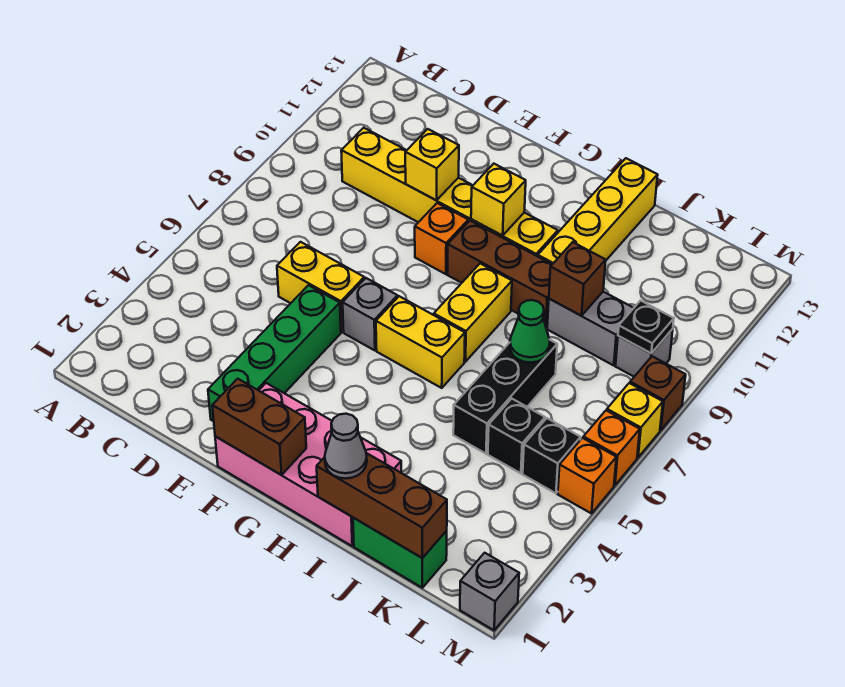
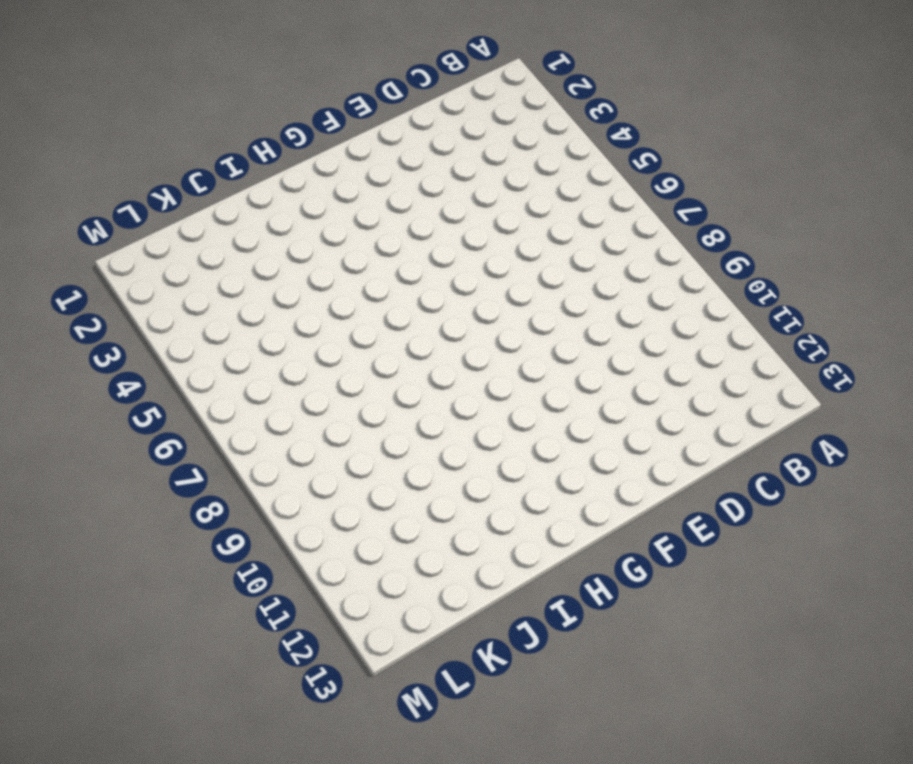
none -> yellow brick C10:H10 level 1
none -> yellow brick D6:E6 level 1
none -> green brick E2:E5 level 1

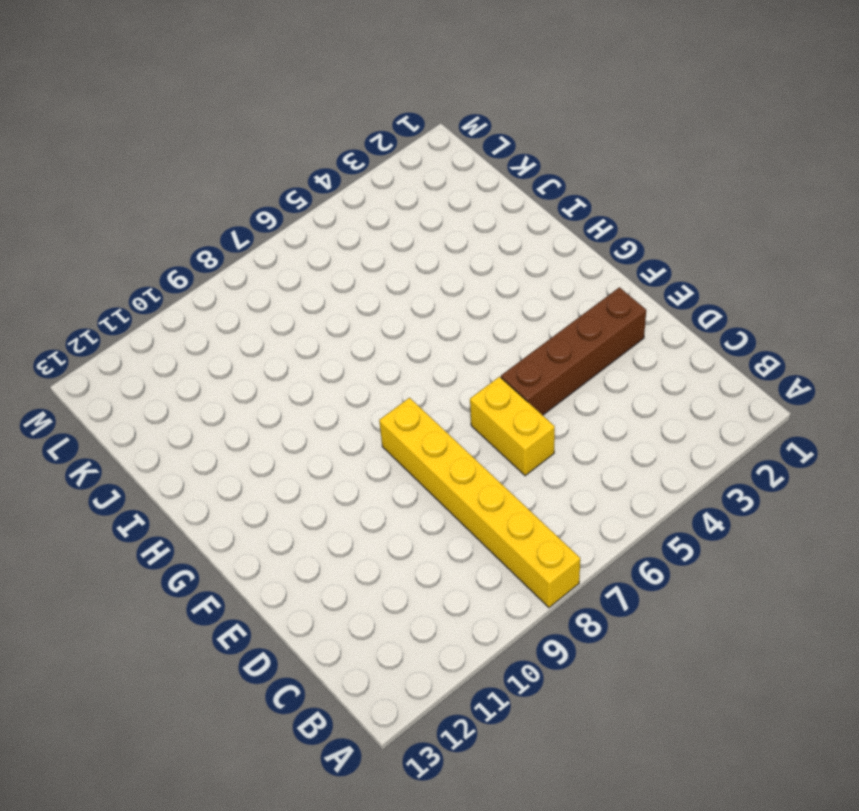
yellow brick A8:F8 level 1 -> yellow brick C10:H10 level 1
brown brick E2:E5 level 1 -> green brick E2:E5 level 1
none -> pink brick F1:I2 level 1
none -> grey brick F6 level 1
none -> orange brick F9 level 1

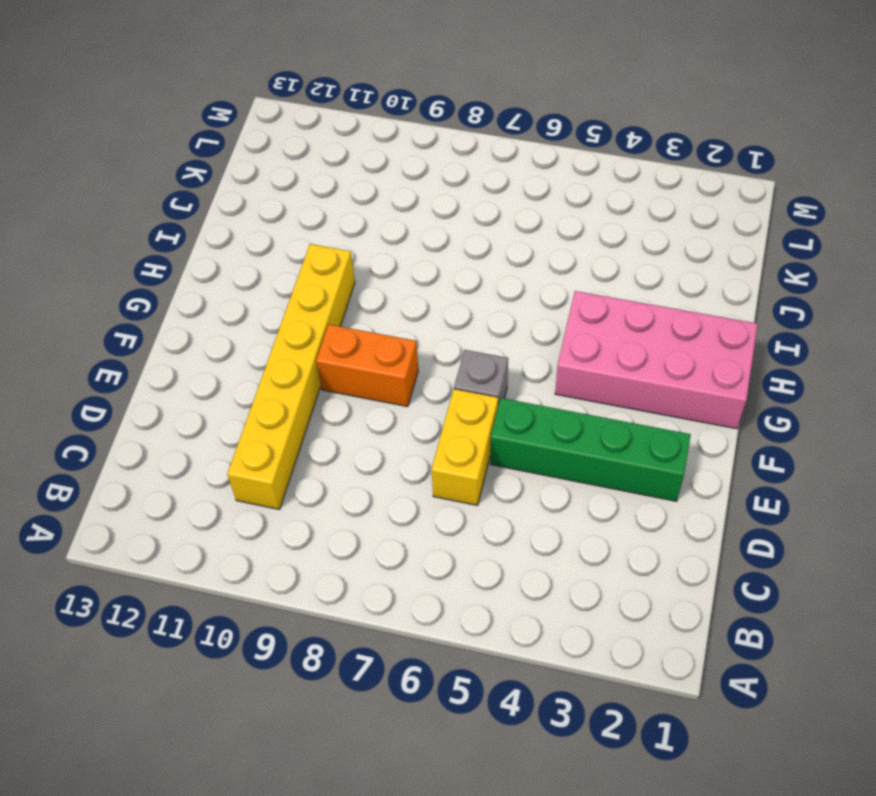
orange brick F8:F9 level 1 -> orange brick F9 level 1
pink brick G1:H4 level 1 -> pink brick F1:I2 level 1
none -> yellow brick G6:H6 level 1
none -> brown brick G9:I9 level 1
none -> yellow brick H7:H8 level 1

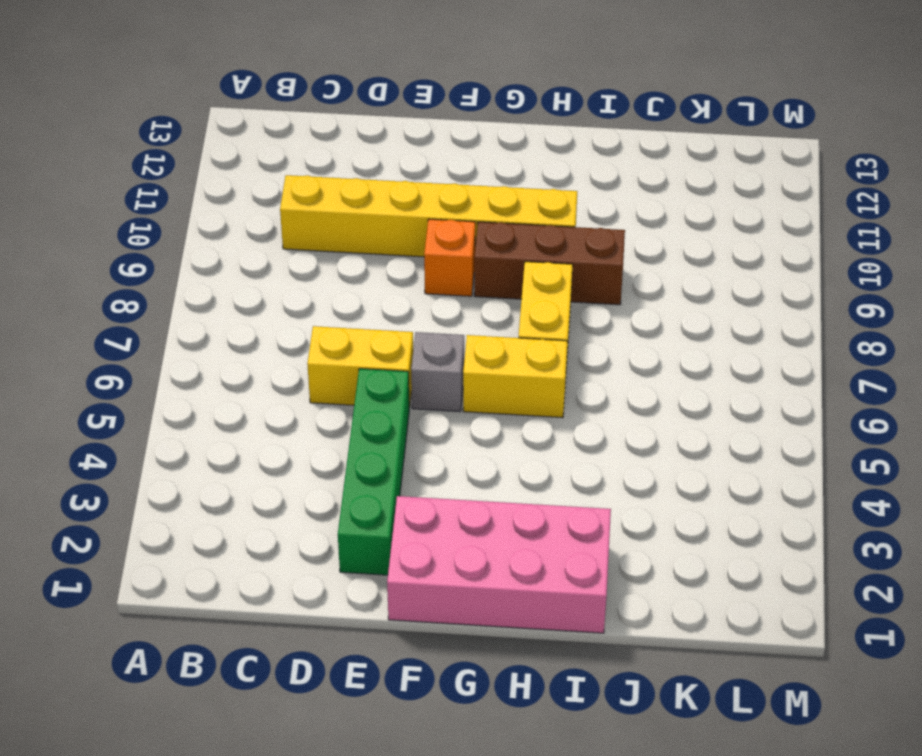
none -> yellow brick I10:I13 level 1
none -> green brick J1:K1 level 1
none -> black brick J5:J7 level 1

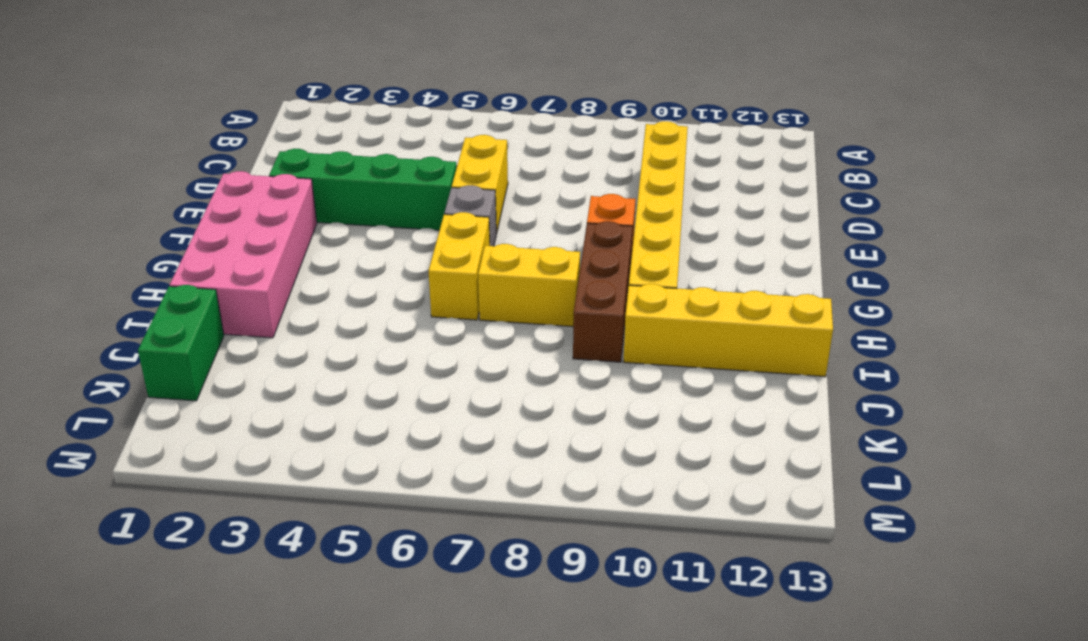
none -> black brick J5:J7 level 1
none -> grey brick J9:K9 level 1
none -> black brick K5 level 1

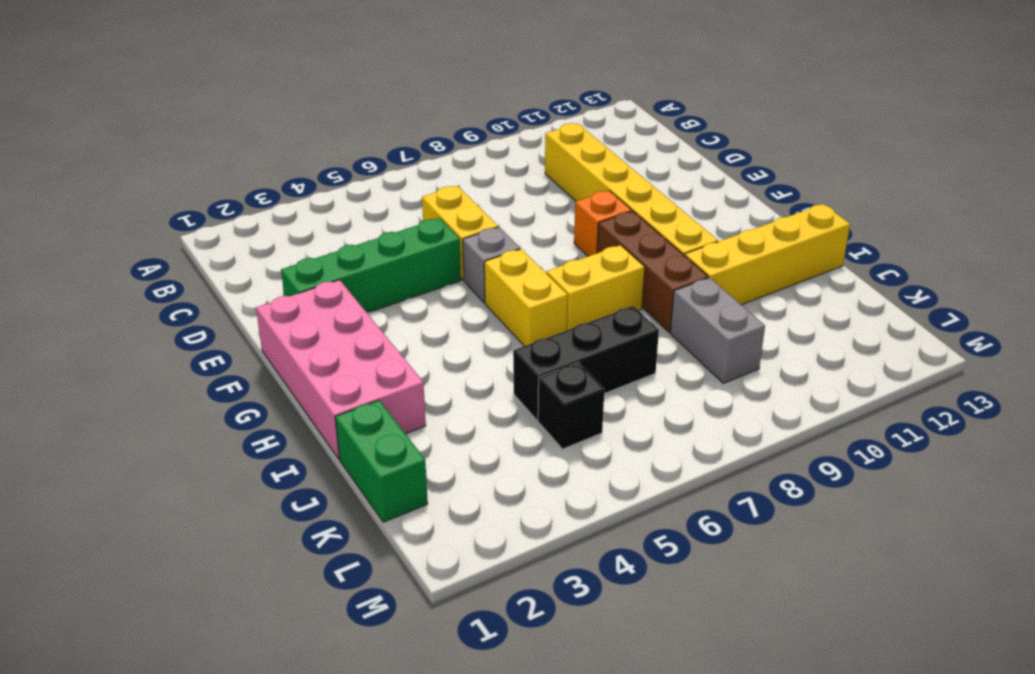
none -> black brick L5 level 1
none -> grey brick L9 level 1
none -> grey brick M1 level 1

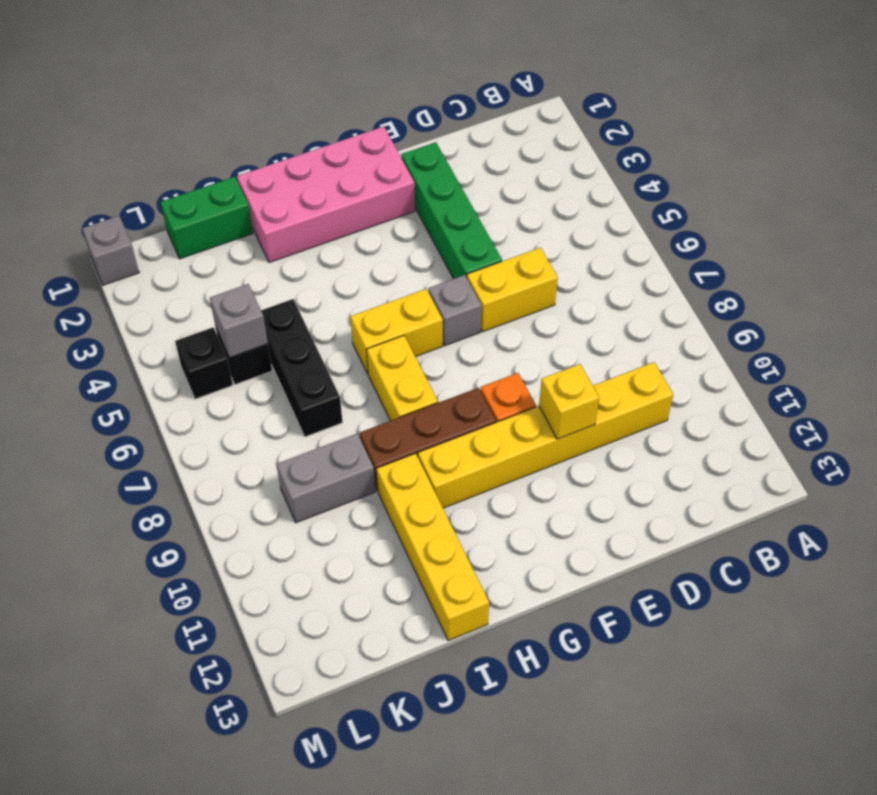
grey brick K5 level 2 -> grey brick L9 level 1
none -> orange brick M5 level 1
none -> orange brick M6 level 1
none -> yellow brick M7 level 1

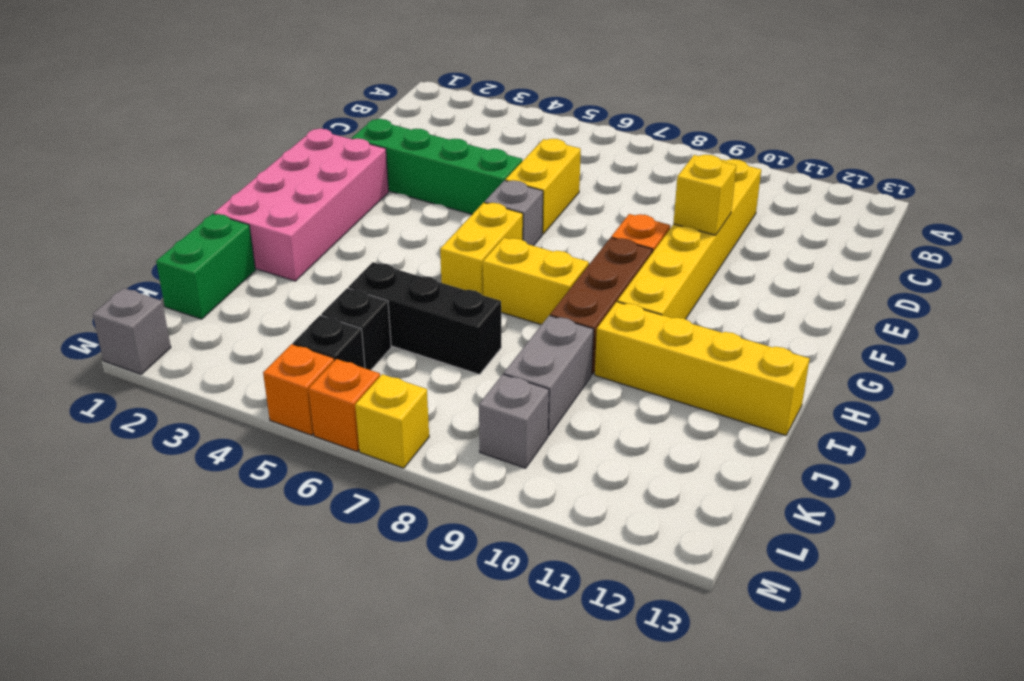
none -> brown brick M8 level 1
none -> brown brick F1:G1 level 2
none -> yellow brick G10 level 2

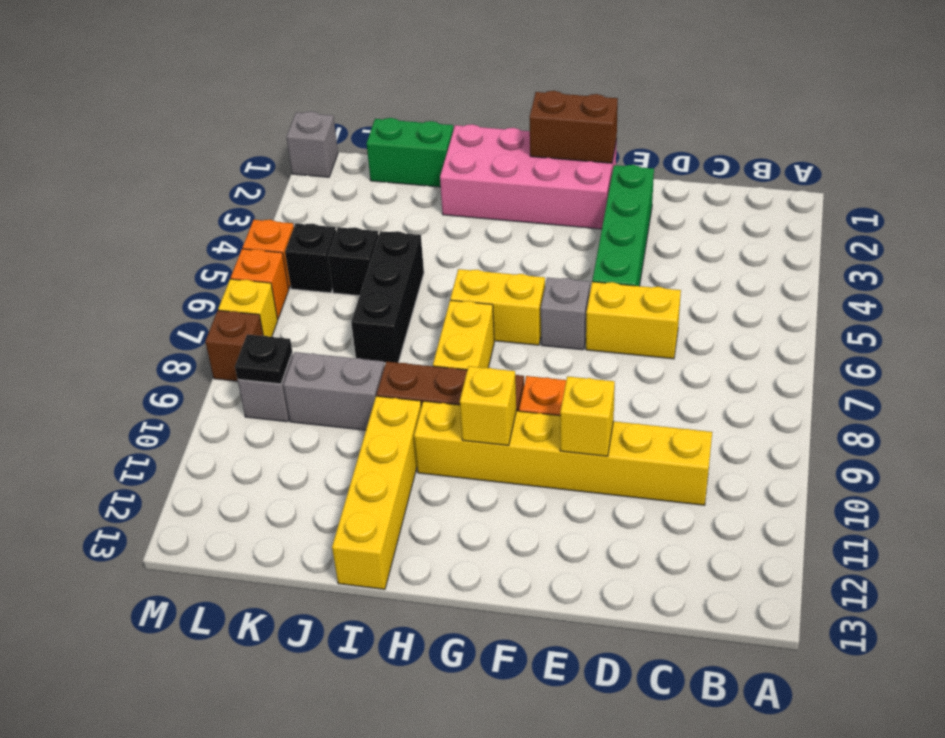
none -> brown brick I1:K1 level 2
none -> green cone J7 level 2
none -> brown brick J9 level 2

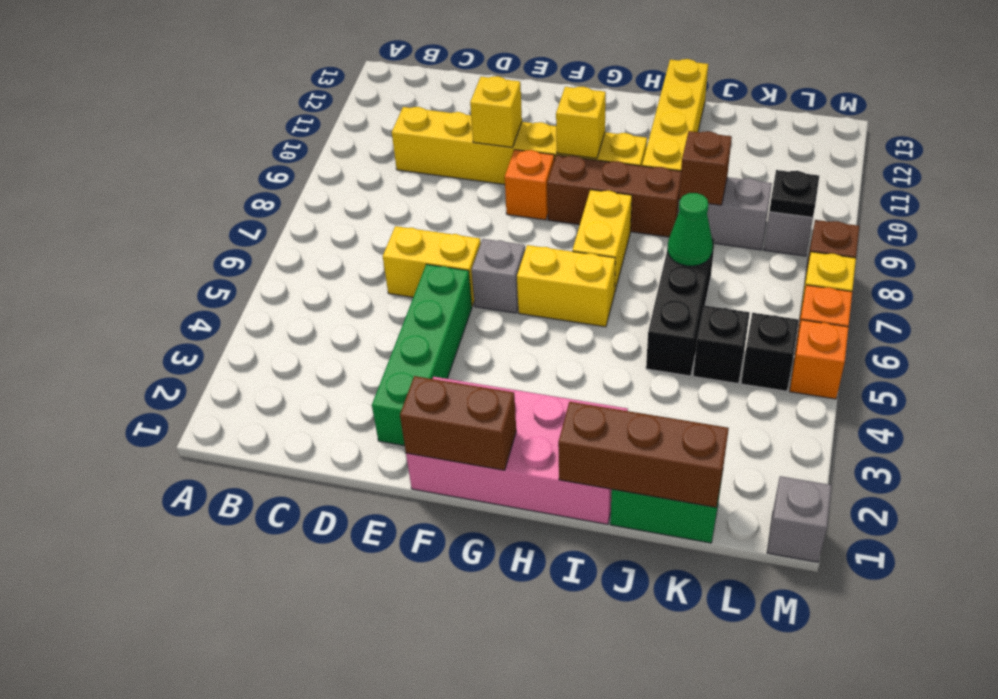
none -> grey cone I1 level 3

